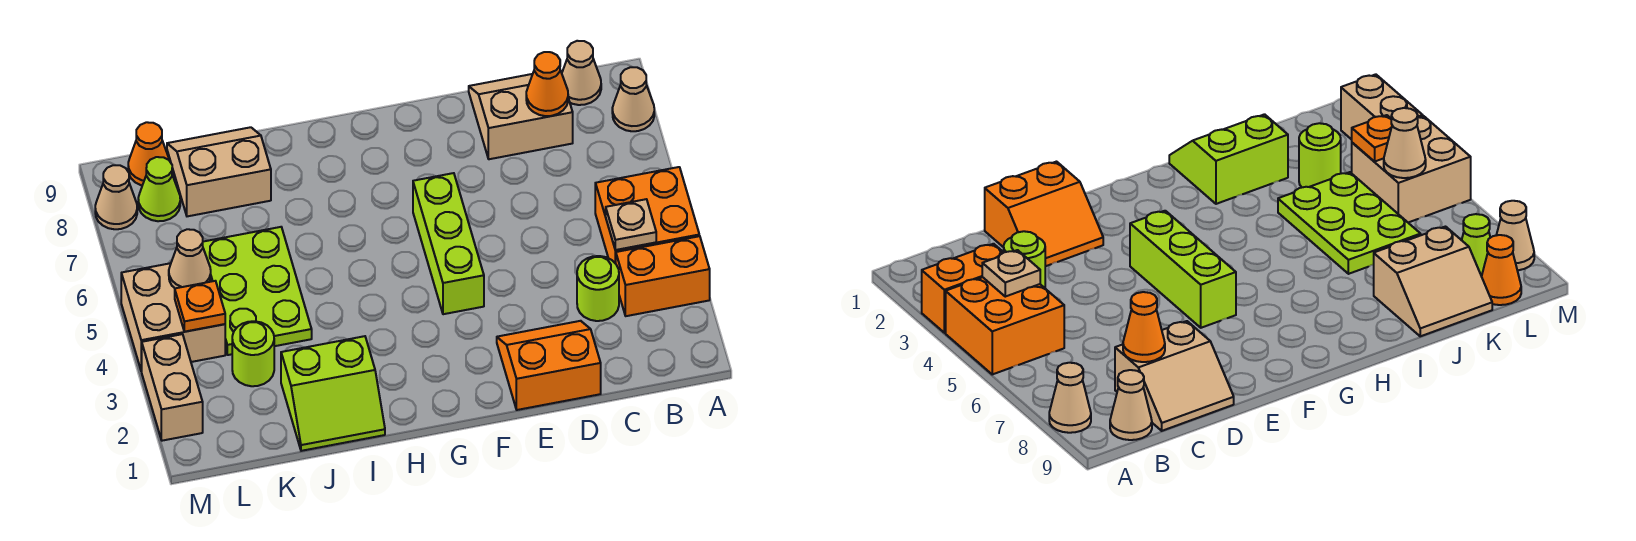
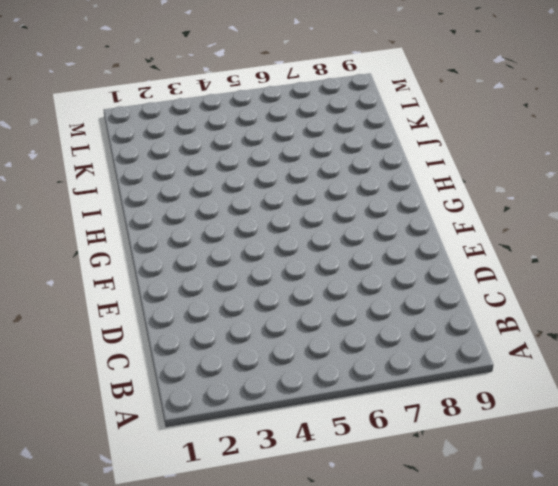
none -> orange brick A3:B3 level 1
none -> orange brick A4:B5 level 1
none -> tan cone A8 level 1

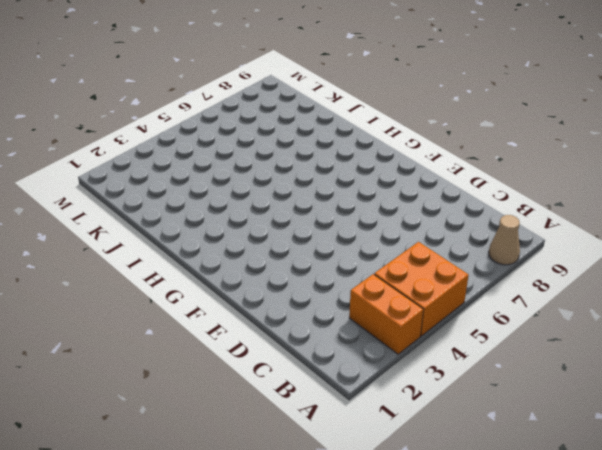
none -> tan cone B9 level 1
none -> lime round brick C3 level 1
none -> tan slope C8:D9 level 1 top 8

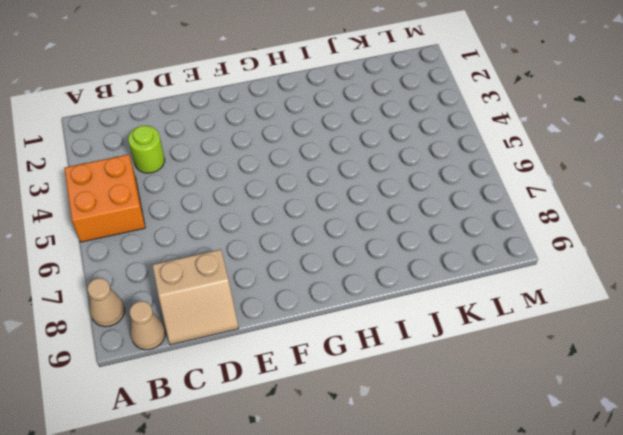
none -> orange brick A3:B3 level 1
none -> orange slope D1:E2 level 1 top 1
none -> lime brick F4:F6 level 1

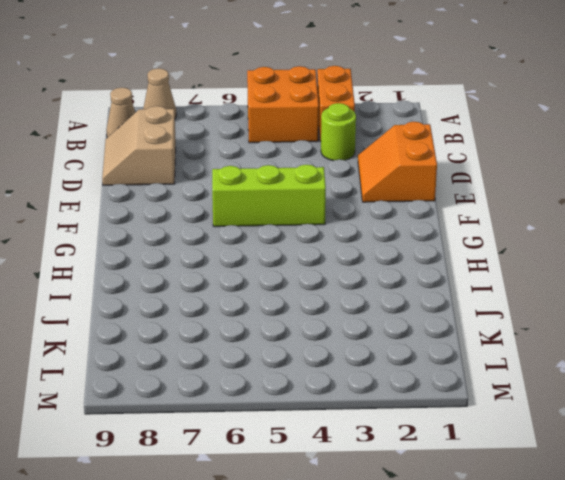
none -> lime slope I1:J2 level 1 top 2
none -> lime plate J4:K6 level 1
none -> tan slope J8:K9 level 1 top 8

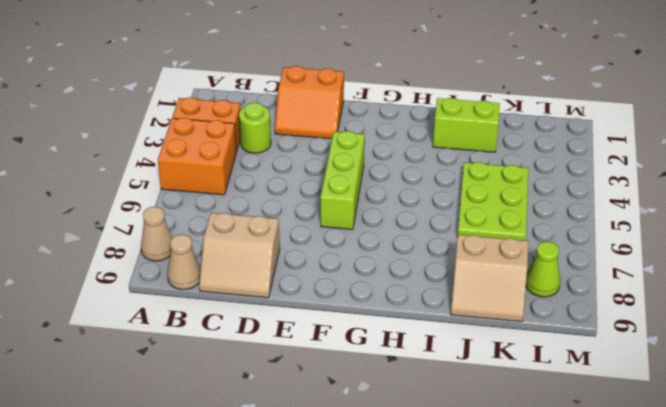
none -> lime round brick K3 level 1
none -> tan brick L4:M5 level 1
none -> orange cone L9 level 1

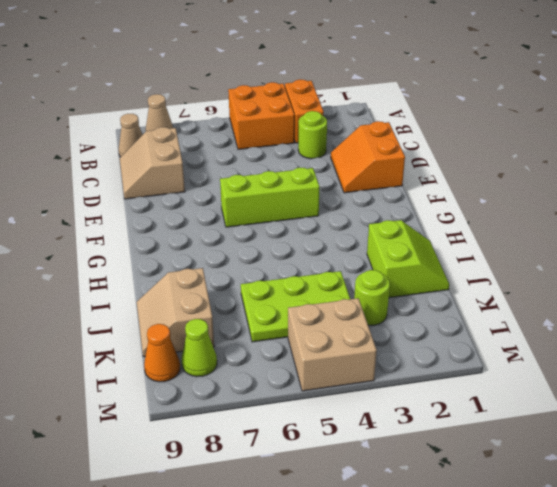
none -> tan brick M2:M3 level 1
none -> tan cone M8 level 1
none -> tan plate B4 level 2

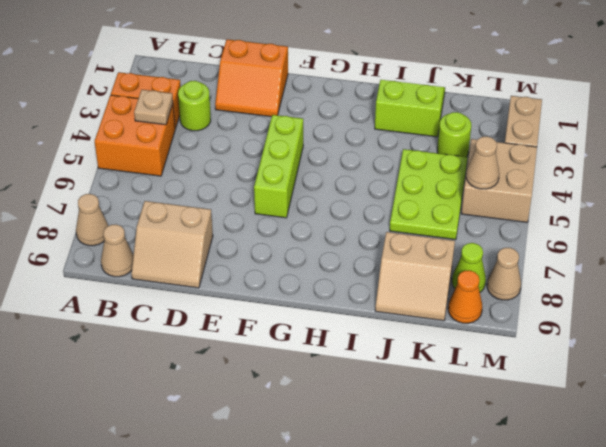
none -> orange cone C8 level 2
none -> orange plate L4 level 2

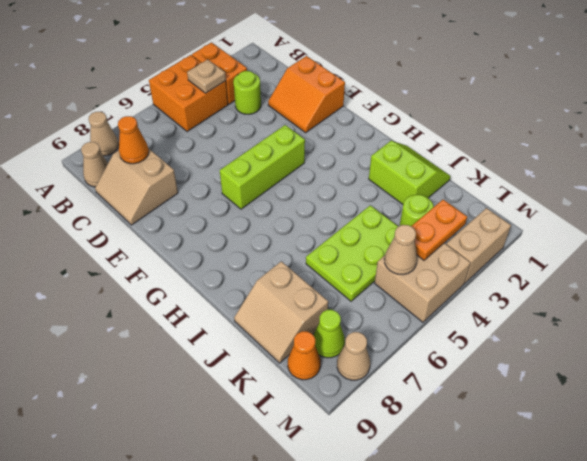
orange plate L3:L4 level 2 -> orange plate L4 level 2

